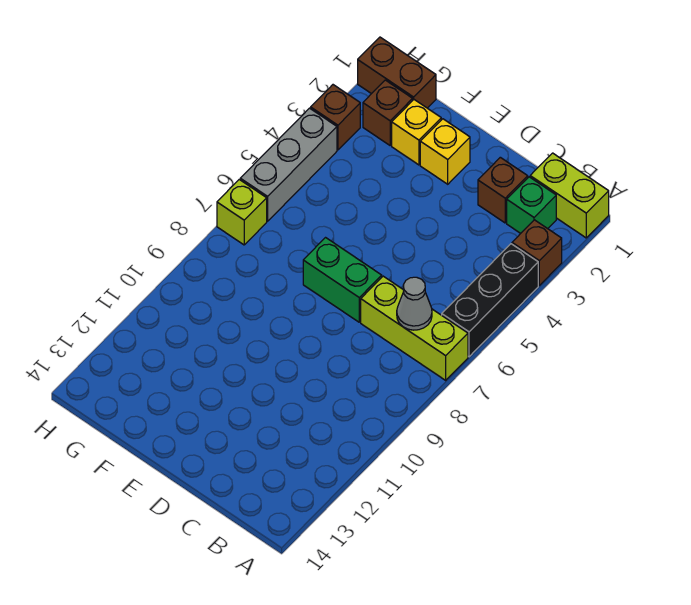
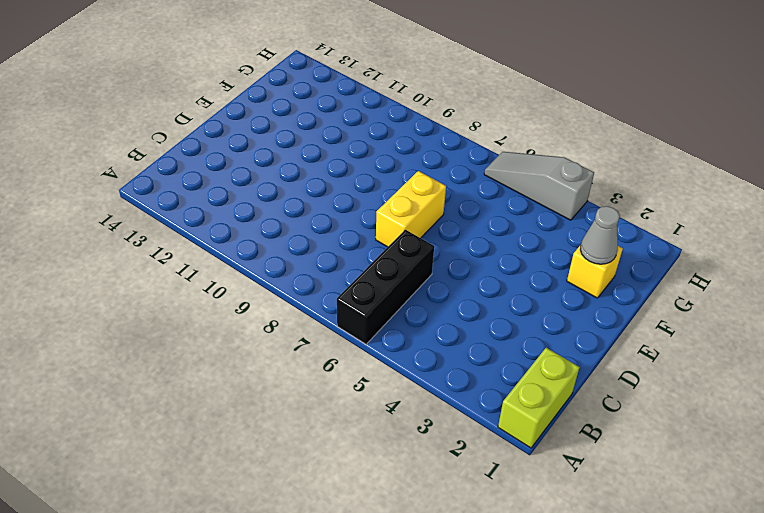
black brick A6:C6 level 1 -> black brick A4:A6 level 1
yellow brick D7:E7 level 1 -> green brick D7:E7 level 1
grey cone F2 level 2 -> grey cone B7 level 2
grey slope H4:H6 level 1 top 4 -> grey brick H4:H6 level 1
none -> brown brick A3 level 1
none -> lime brick A7:C7 level 1
none -> green brick B2 level 1

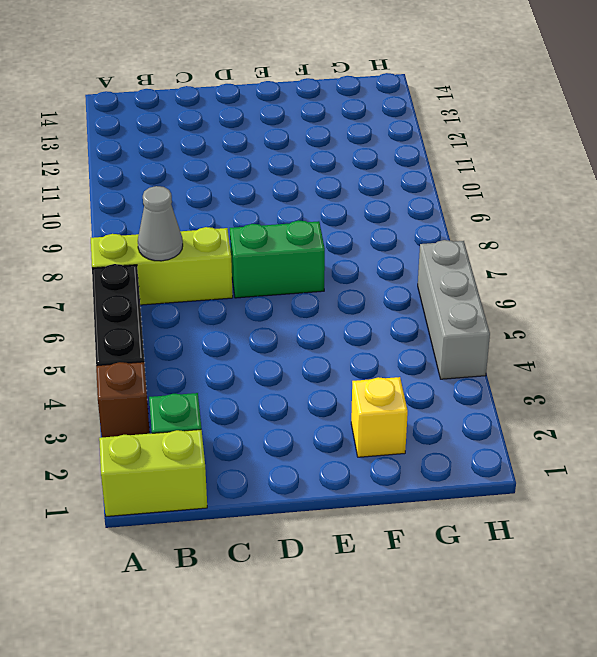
none -> brown brick C2 level 1
none -> yellow brick E2 level 1
none -> brown brick G1:H1 level 1

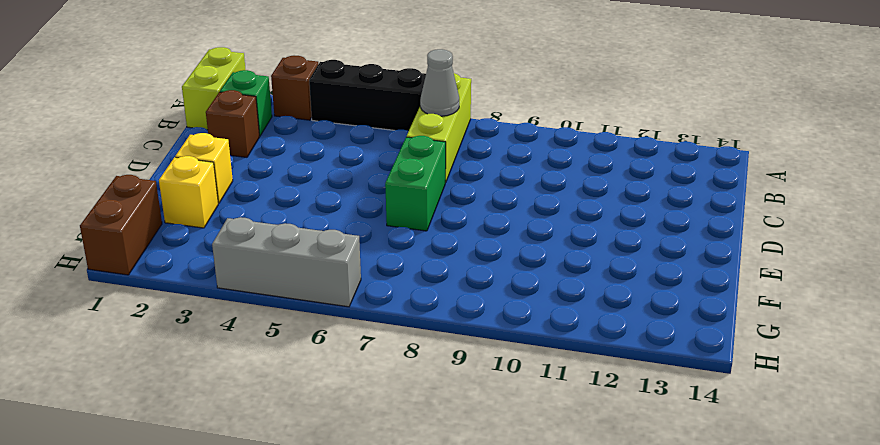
none -> brown brick G2 level 1
none -> brown brick H3 level 1
none -> lime brick H7 level 1

